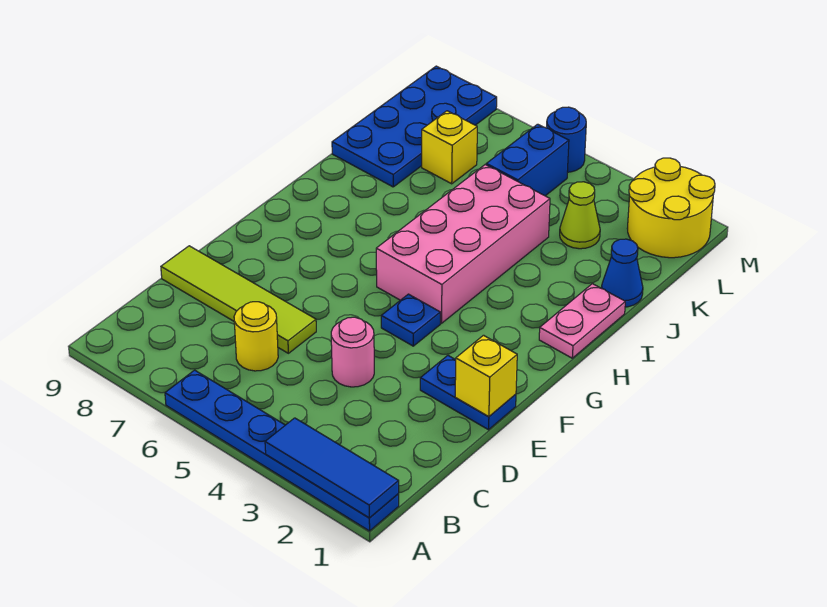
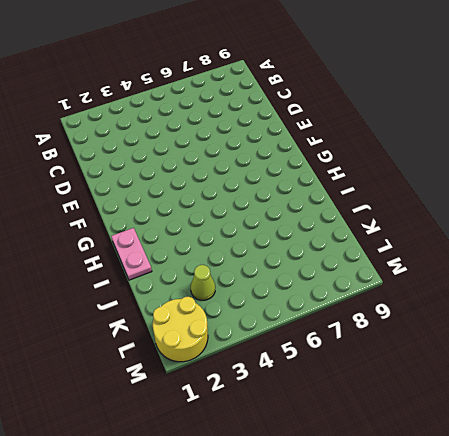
none -> blue plate A1:A6 level 1
none -> yellow round brick C6 level 1
none -> pink round brick D4 level 1

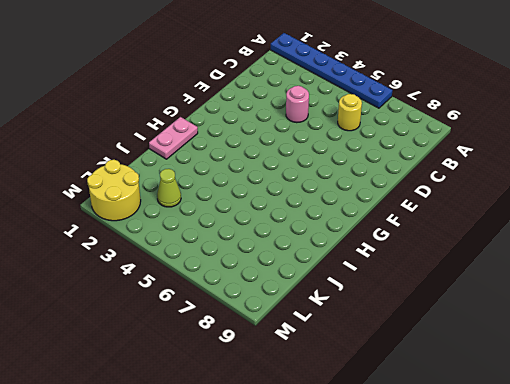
none -> lime tile D6:D9 level 1
none -> blue plate E1:E2 level 1
none -> blue plate F4 level 1

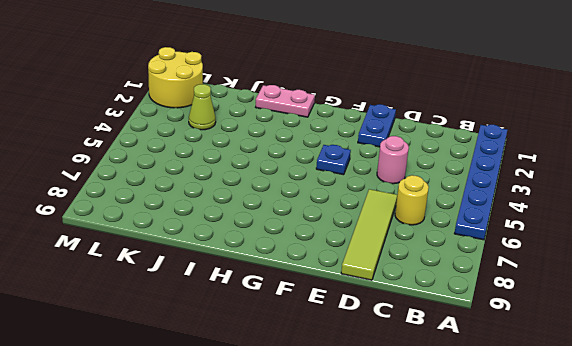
none -> pink brick G4:J5 level 1
none -> blue cone J1 level 1
none -> blue plate J8:M9 level 1

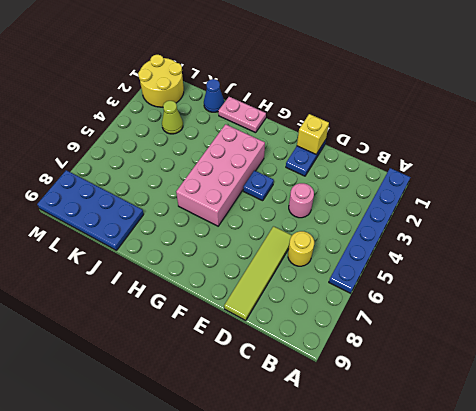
pink brick G3:H6 level 1 -> pink brick G4:J5 level 1
none -> blue brick K5:L5 level 1
none -> yellow brick K7 level 1
none -> blue round brick M5 level 1

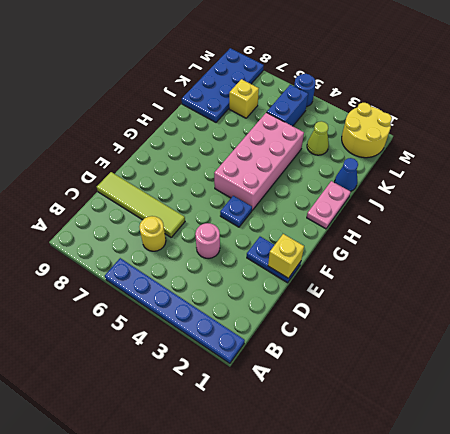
none -> blue tile A1:A3 level 2

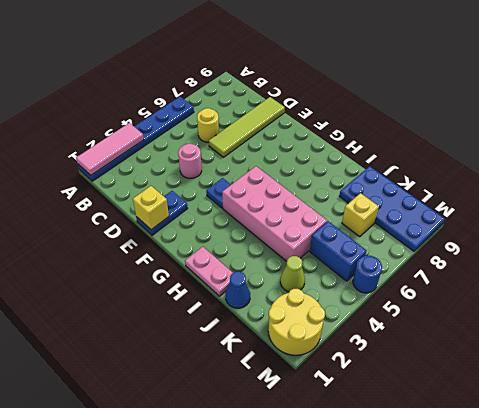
pink tile A1:A3 level 2 -> blue tile A1:A3 level 2

